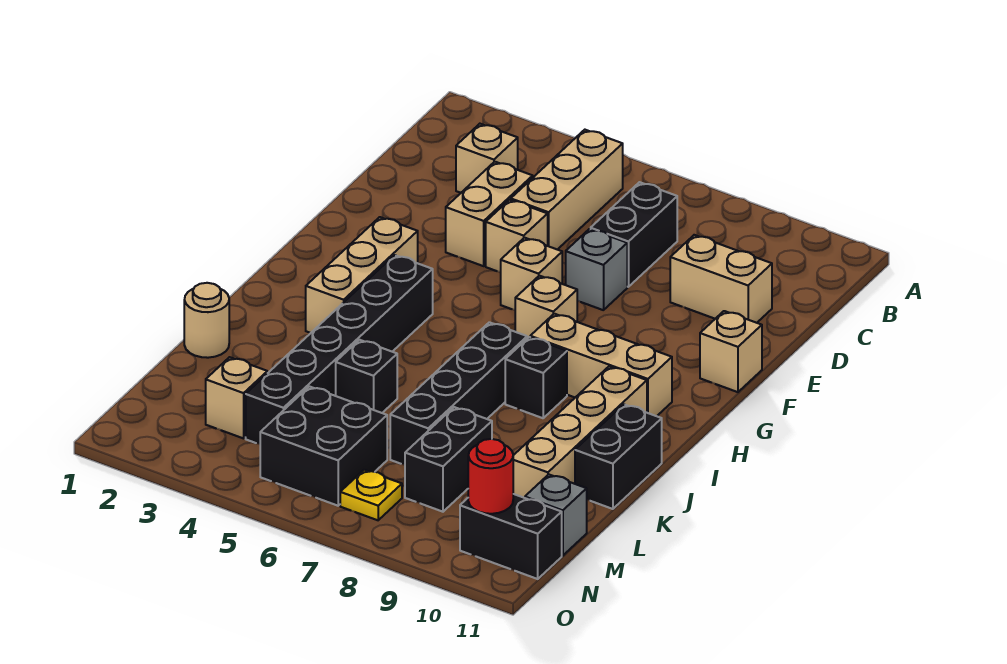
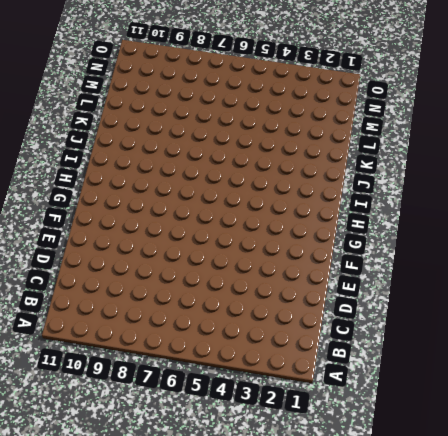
none -> tan brick B5:D5 level 1
none -> tan brick C3 level 1
none -> black brick C7:D7 level 1

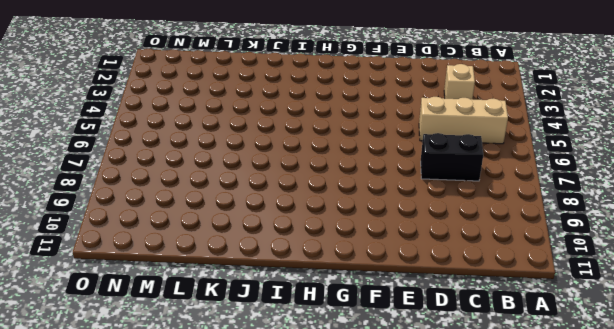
none -> tan brick D4:E4 level 1
none -> tan brick D9:D10 level 1
none -> tan brick E5 level 1

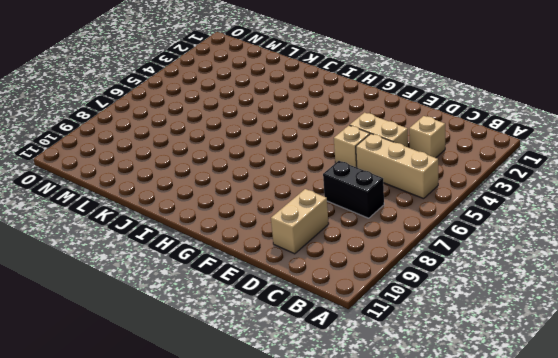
none -> grey brick E7 level 1
none -> tan brick F6 level 1
none -> tan brick F11 level 1

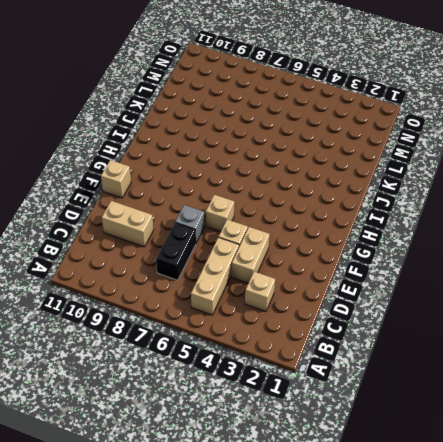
none -> tan brick G3:I3 level 1
none -> tan brick G7 level 1
none -> black brick H4:M4 level 1

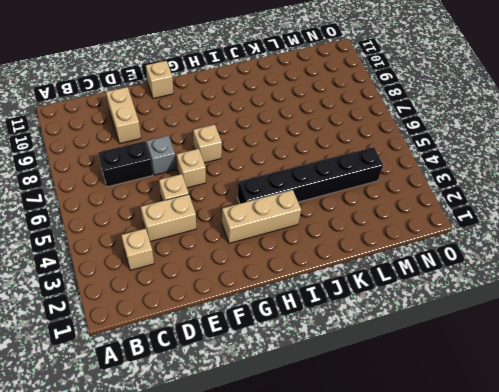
none -> tan brick B5:D5 level 1
none -> tan brick H8:H10 level 1
none -> black brick I7:L7 level 1

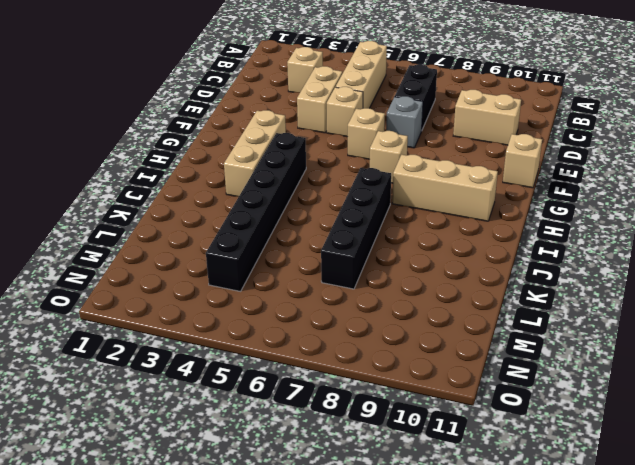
none -> black brick I8 level 1
none -> tan brick I10:L10 level 1
none -> black brick J11:K11 level 1

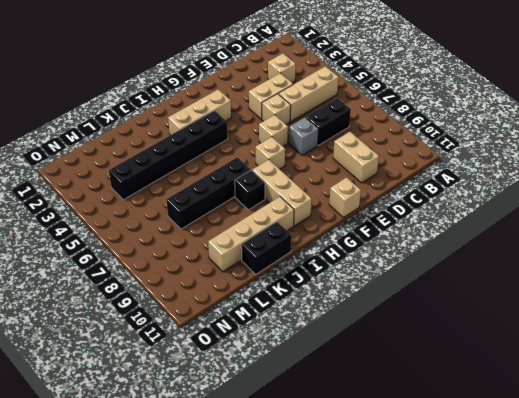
none -> tan round brick K1 level 1
none -> black brick K5 level 1
none -> black brick L8:M8 level 1

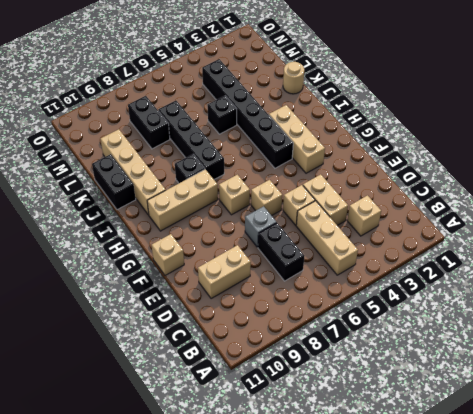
none -> tan brick M3 level 1
none -> black brick M5:N6 level 1
none -> grey brick M11 level 1

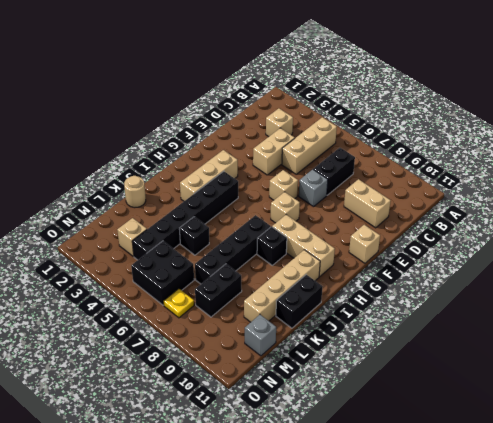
none -> tan brick E5 level 1
none -> black brick N10:N11 level 1
none -> red round brick N10 level 2

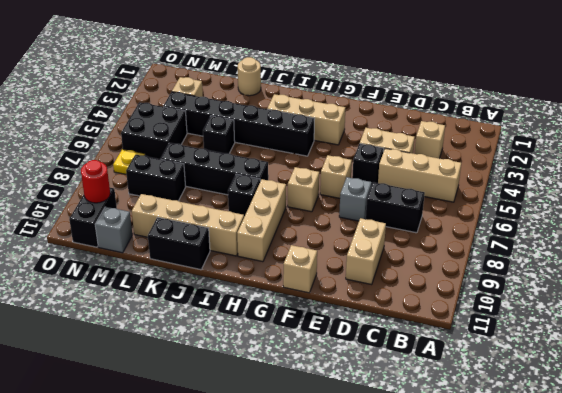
black brick E5 level 1 -> tan brick E5 level 1

